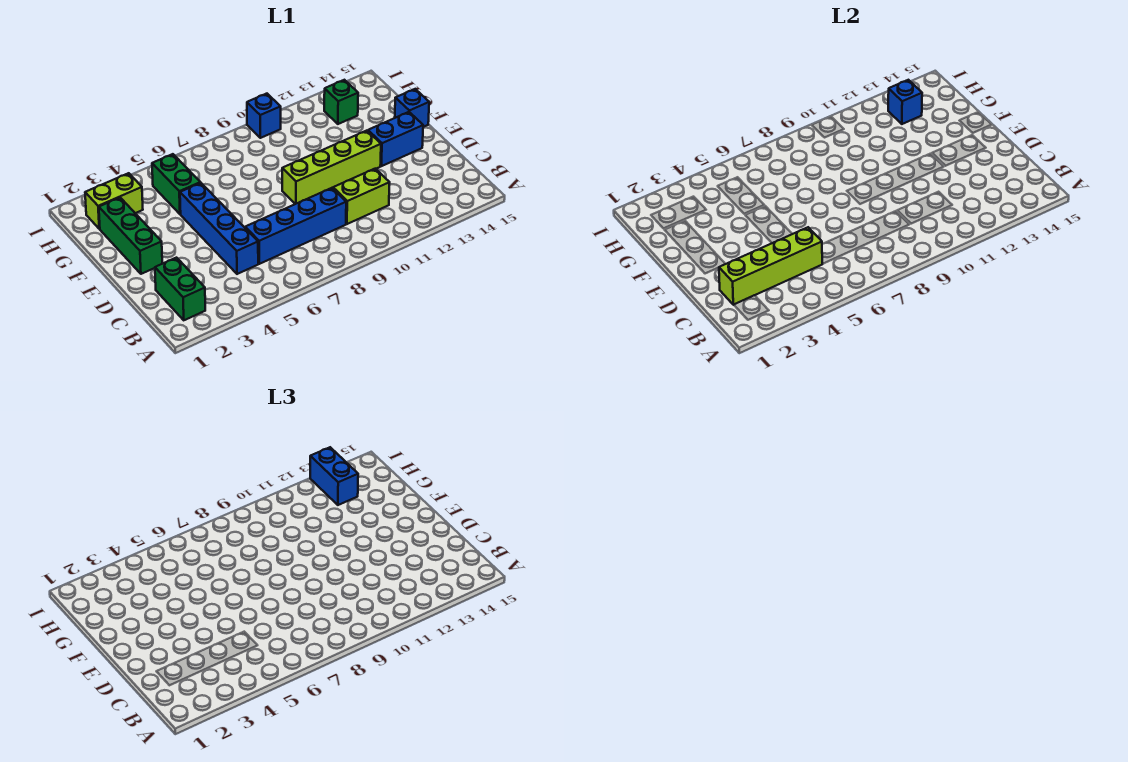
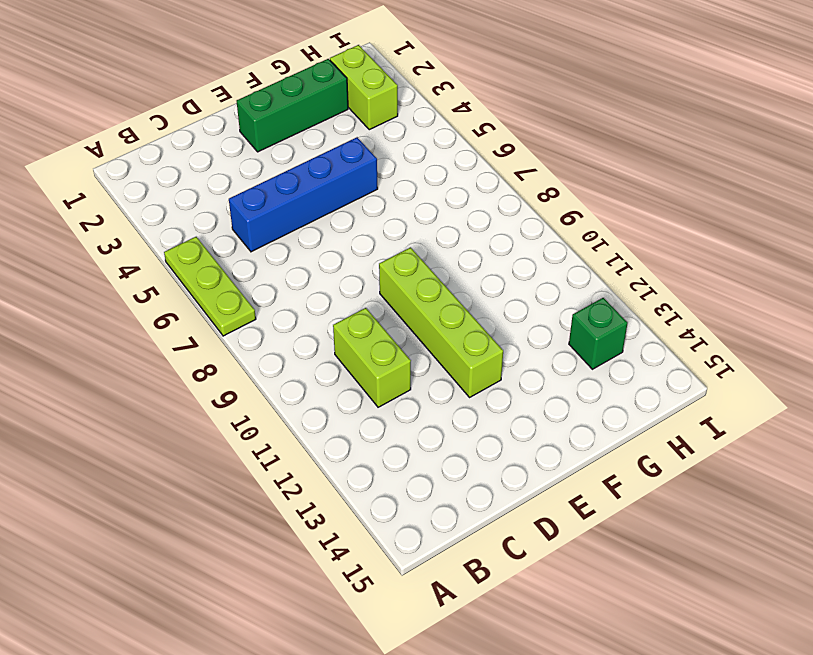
lime plate A5:A7 level 1 -> none
none -> green brick B2:C2 level 1
none -> blue brick C6:C9 level 1
none -> blue brick E13:E14 level 1

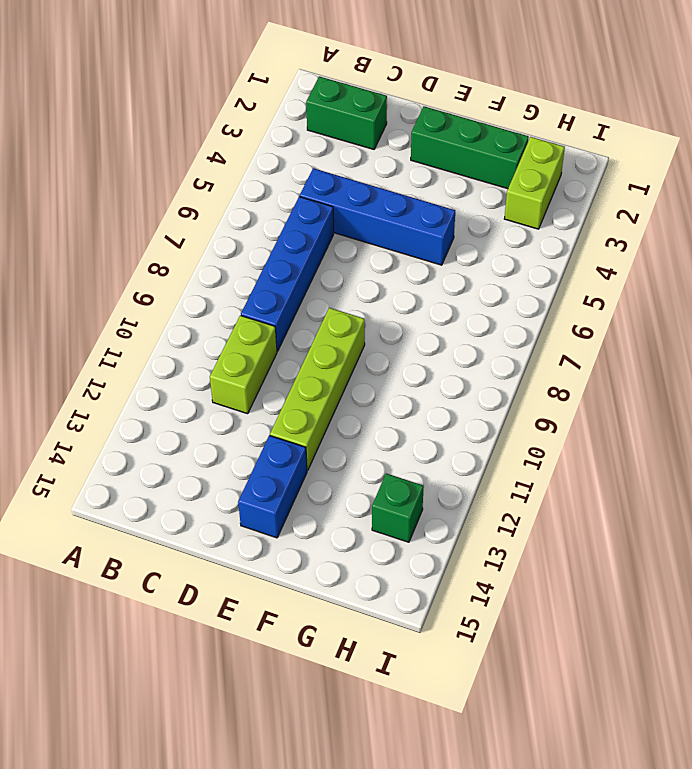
none -> blue brick F15 level 1
none -> green brick G5:H5 level 1
none -> blue brick I10 level 1

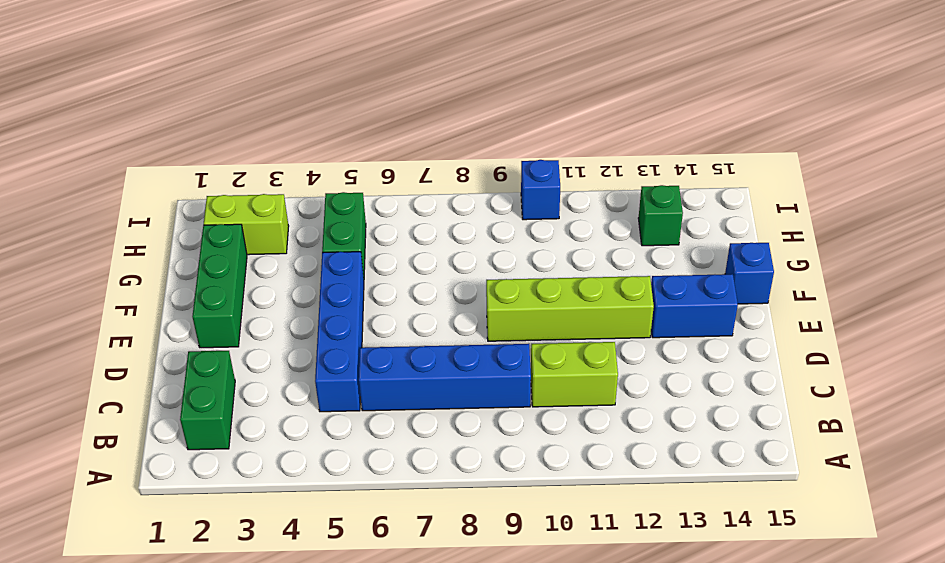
none -> lime brick C2:C5 level 2
none -> blue brick H13 level 2
none -> blue brick H13:I13 level 3

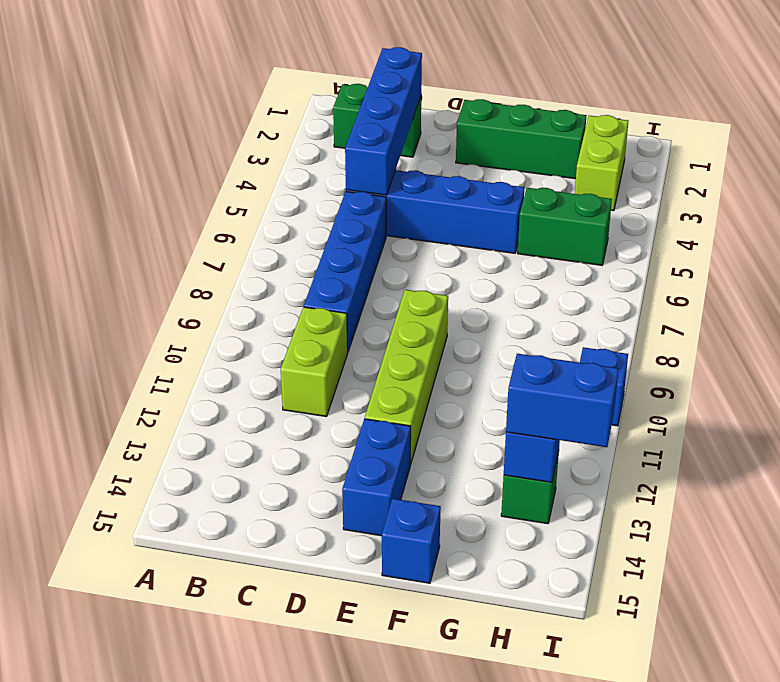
blue brick C2:C5 level 2 -> lime brick C2:C5 level 2

